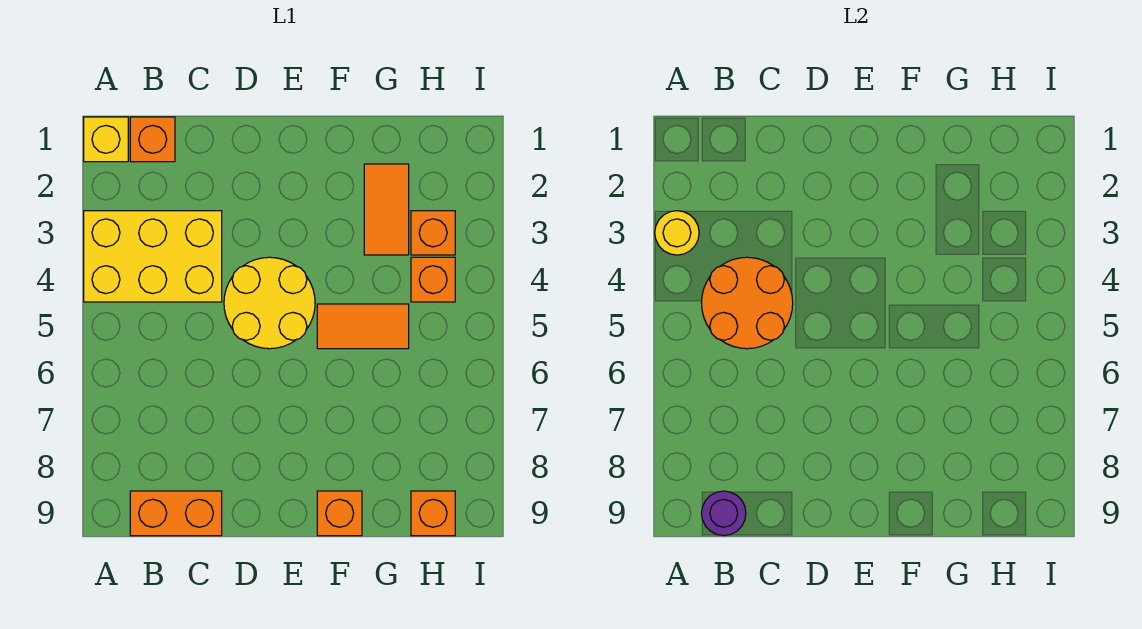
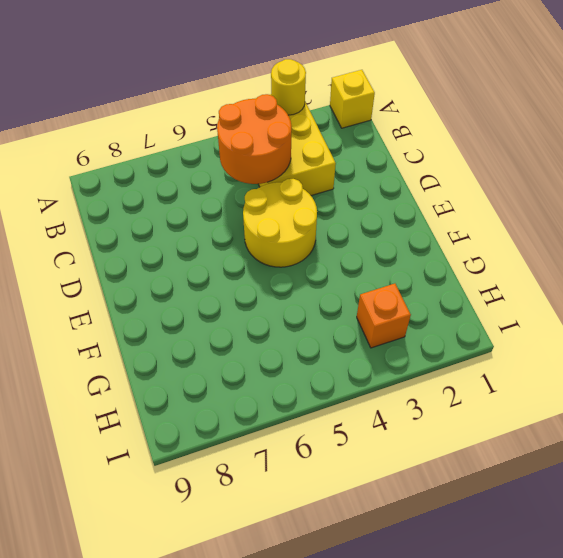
none -> orange brick B1 level 1
none -> orange brick B9:C9 level 1
none -> orange tile F5:G5 level 1

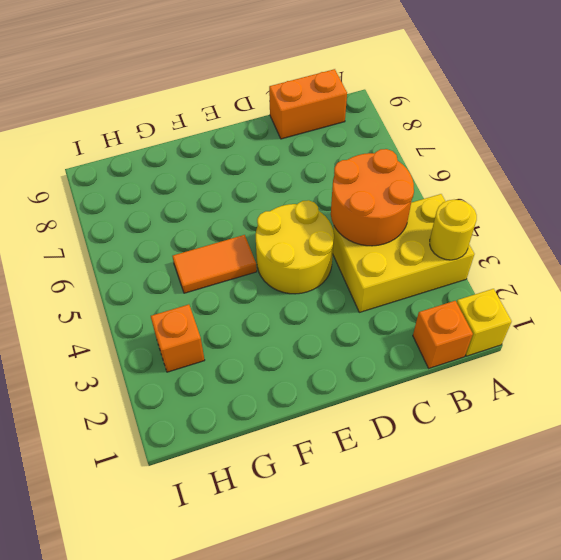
none -> orange brick F9 level 1
none -> orange tile G2:G3 level 1
none -> orange brick H4 level 1

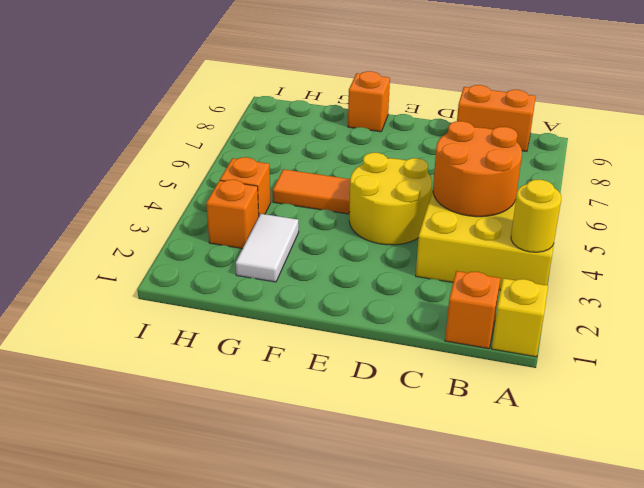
white tile G2:G3 level 1 -> orange tile G2:G3 level 1
none -> orange brick H9 level 1
none -> purple round brick B9 level 2

